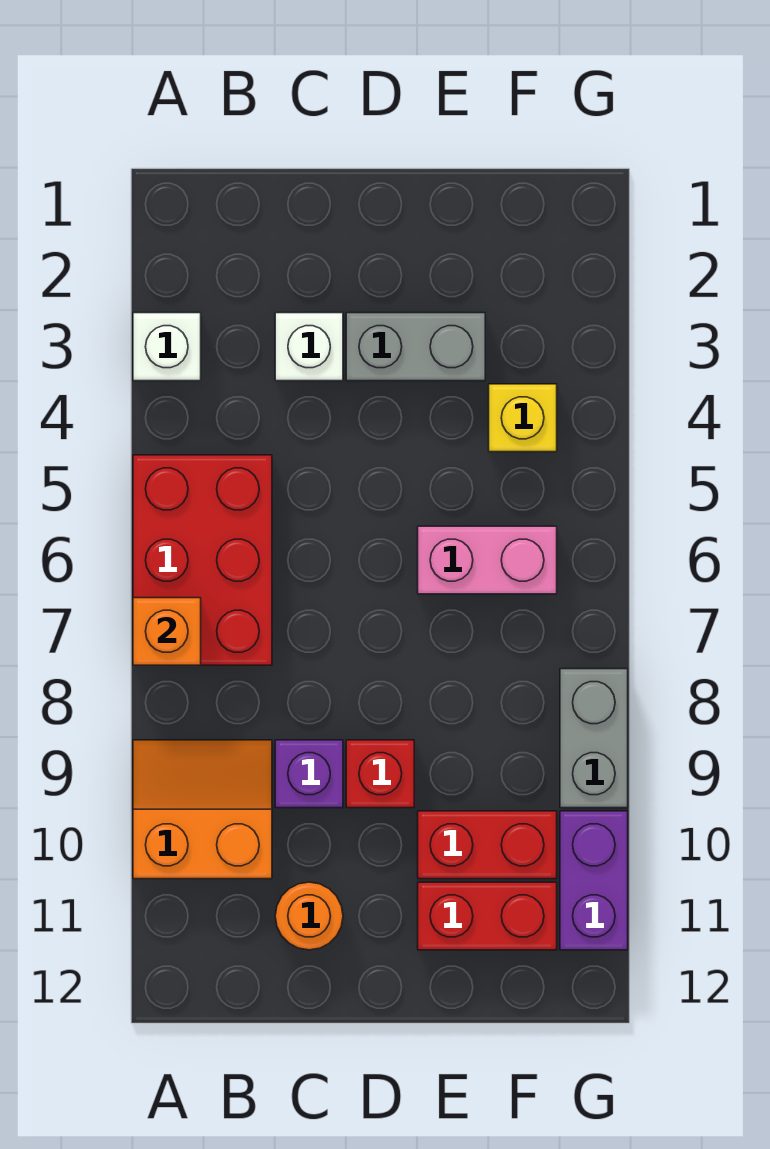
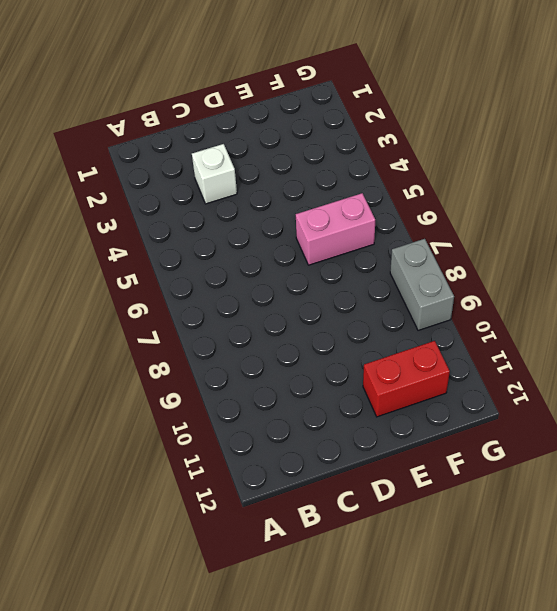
none -> white brick A3 level 1
none -> red brick A5:B7 level 1
none -> orange slope A9:B10 level 1 top 10

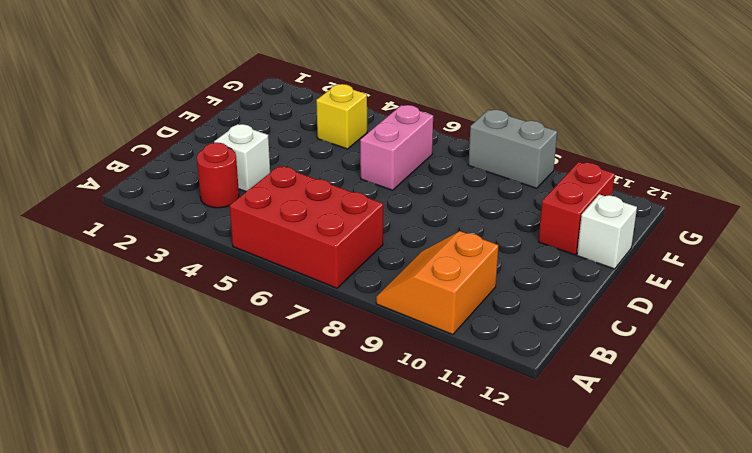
red round brick B3 level 1 -> none
white brick E12 level 1 -> white brick A3 level 1
none -> purple brick C9 level 1
none -> orange round brick C11 level 1
none -> grey brick D3:E3 level 1

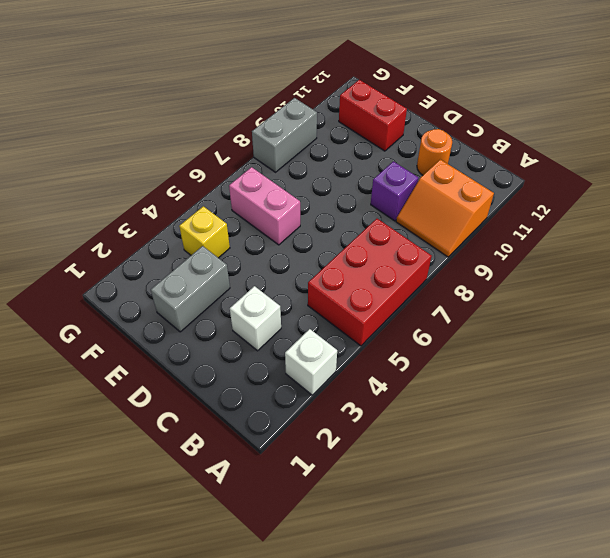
grey brick E2:E3 level 1 -> grey brick D3:E3 level 1
none -> red brick D9 level 1
none -> red brick E10:F10 level 1
none -> purple brick G10:G11 level 1

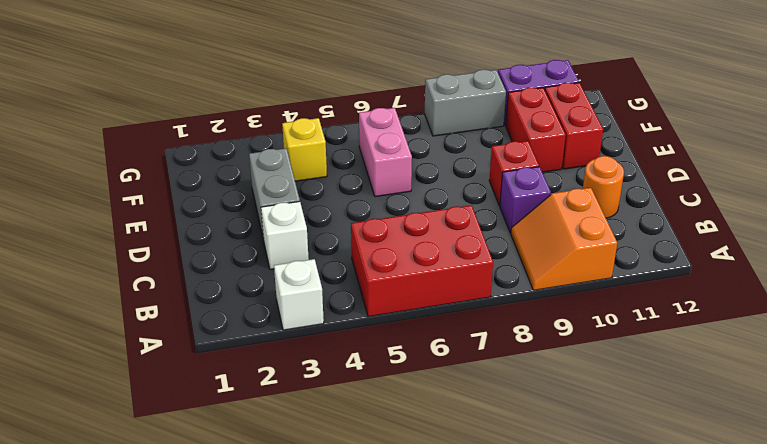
none -> orange brick A7 level 2

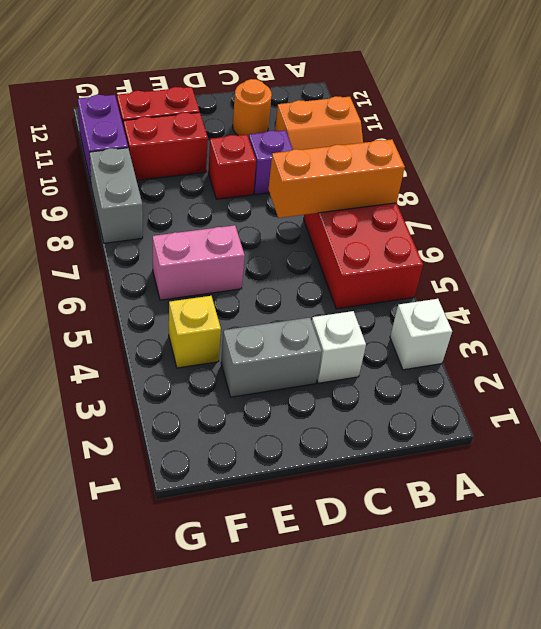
orange brick A7:C7 level 2 -> orange brick A7 level 2

